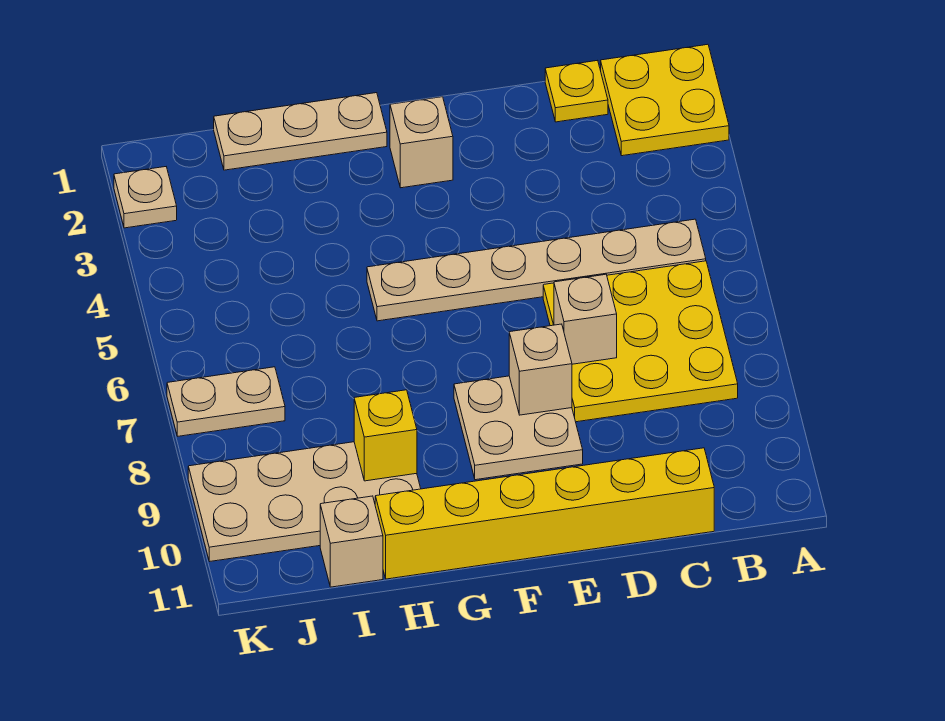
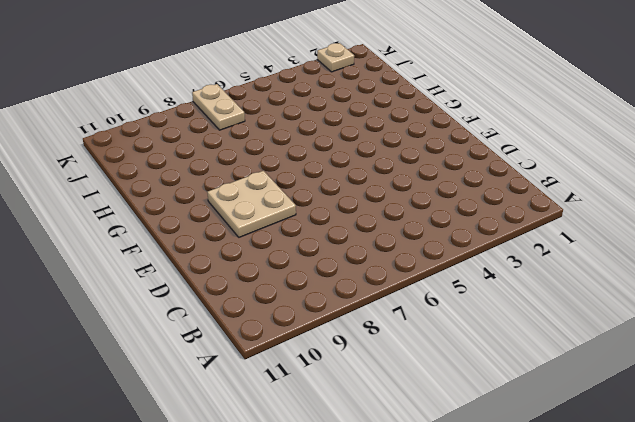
none -> yellow plate A1:B2 level 1
none -> tan plate B5:G5 level 1
none -> yellow plate B6:D8 level 1

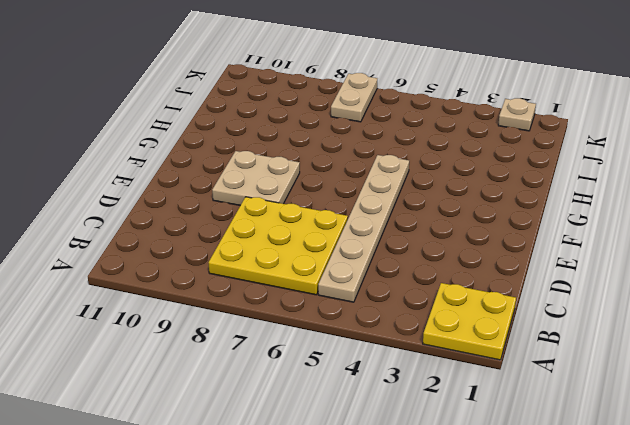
none -> yellow plate C1 level 1
none -> yellow brick C11:H11 level 1
none -> tan brick F2 level 1

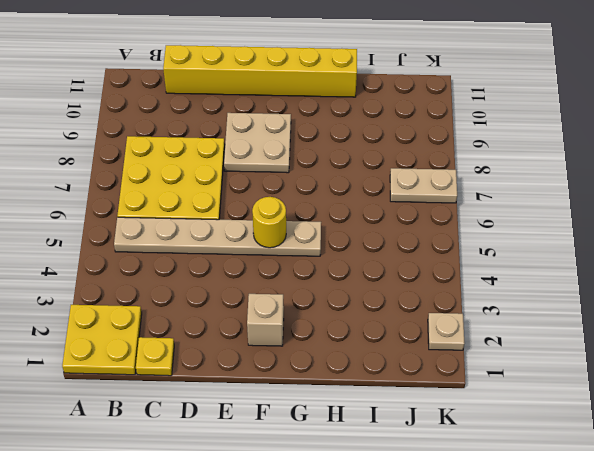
yellow round brick F5 level 2 -> none
none -> tan plate G1:I1 level 1
none -> tan plate H9:K10 level 1
none -> tan brick I11 level 1

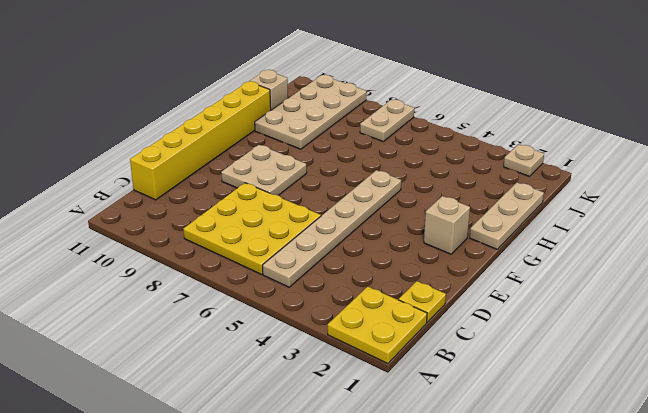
none -> tan brick D7 level 2
none -> tan brick E8 level 2
none -> yellow brick H9 level 2

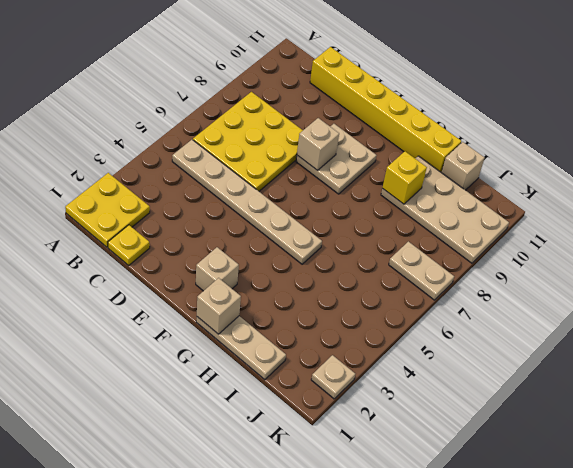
tan brick G1 level 2 -> tan brick D7 level 2

